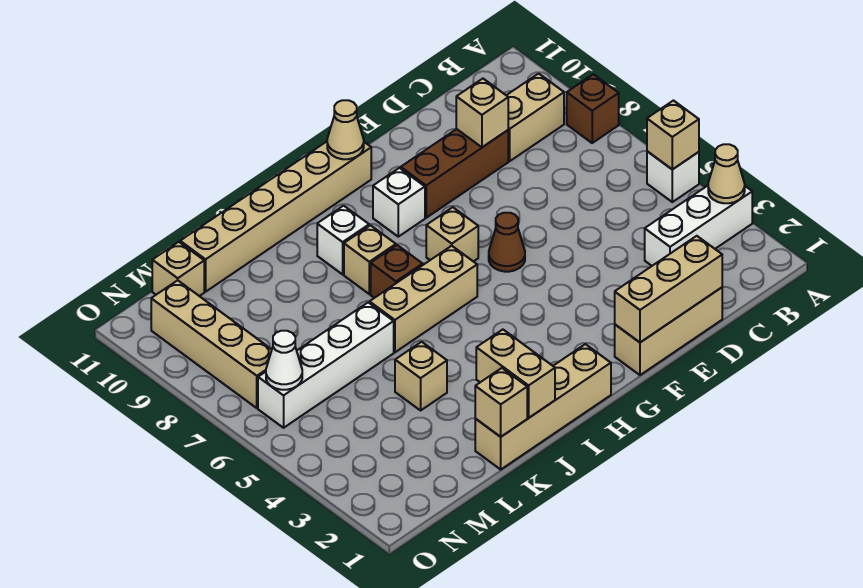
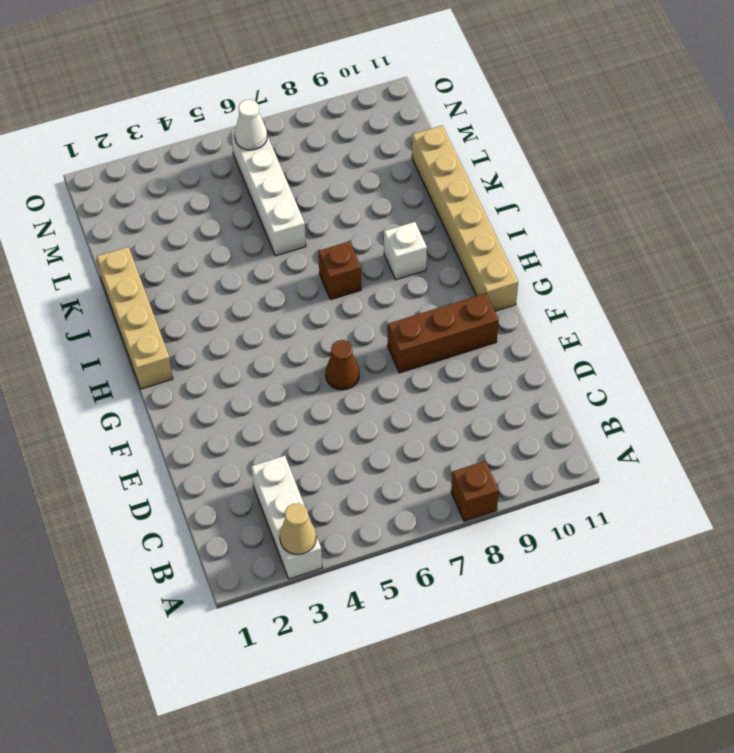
brown brick F8:F10 level 1 -> brown brick D9:F9 level 1
none -> white brick A5 level 1
none -> tan brick B9:C9 level 1
none -> tan brick D1:F1 level 1

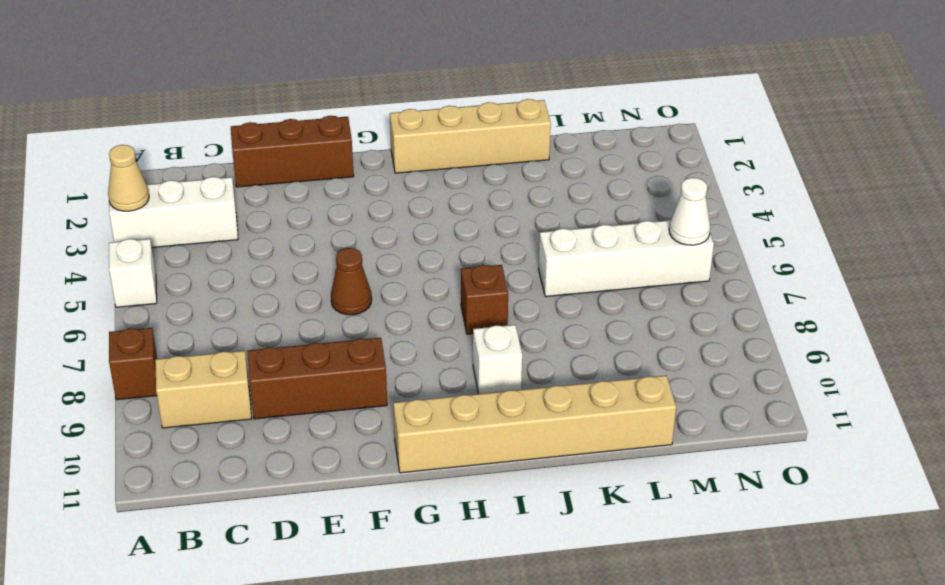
brown brick D1:F1 level 1 -> tan brick D1:F1 level 1
none -> tan brick G7 level 1
none -> white brick G9 level 1
none -> tan brick H6:J6 level 1

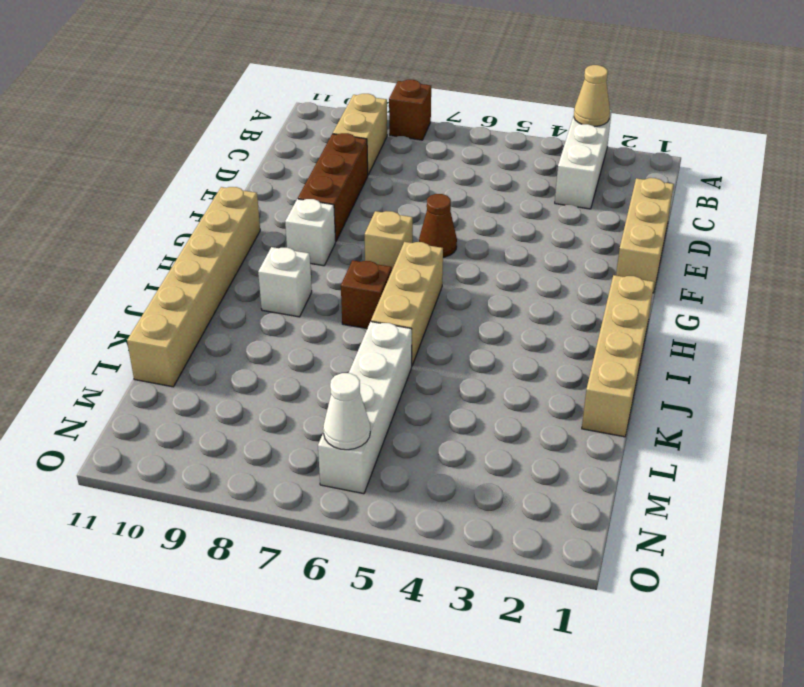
none -> white brick A5 level 1
none -> tan brick I8 level 1
none -> tan brick K4 level 1

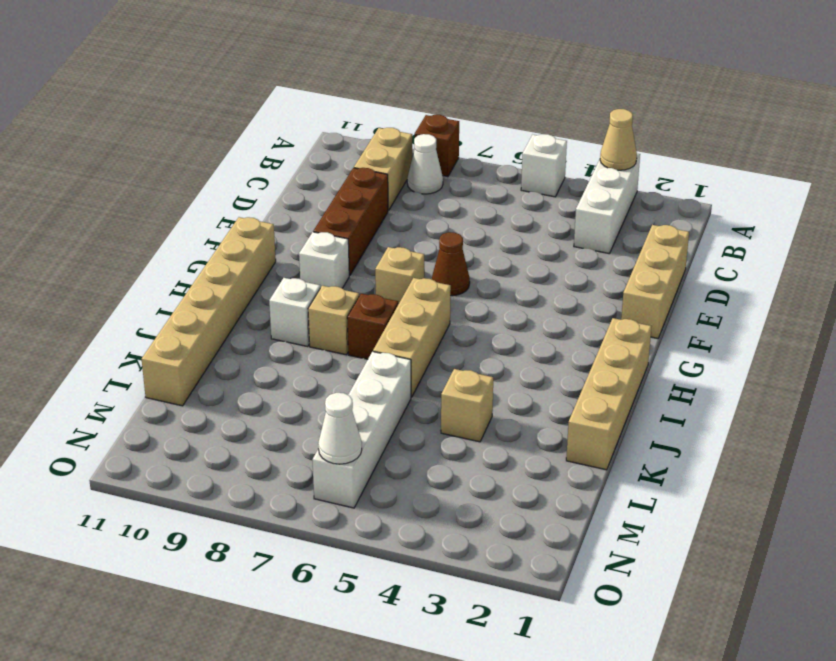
white cone B8 level 1 -> none
none -> tan brick M11 level 1
none -> tan brick N7:N10 level 1
none -> tan brick A5 level 2

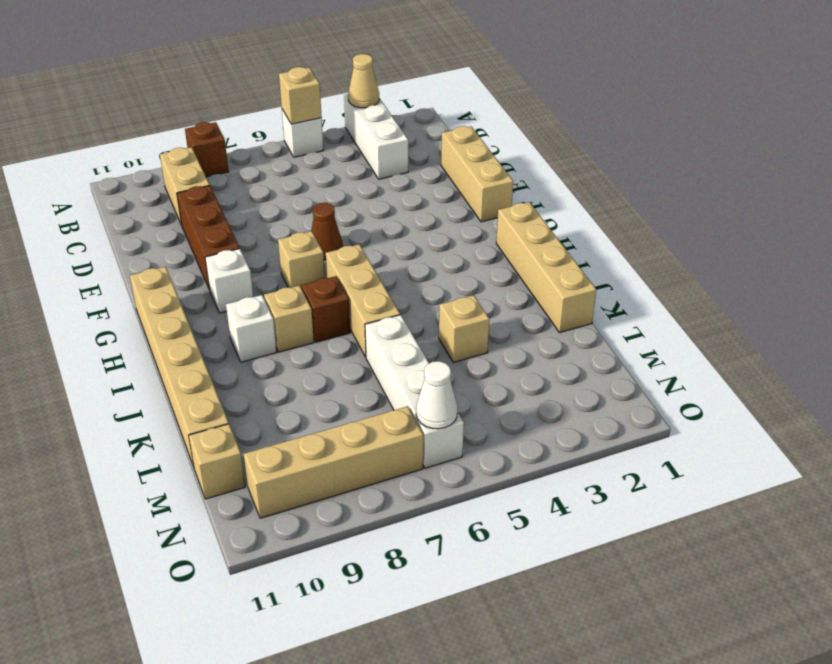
none -> tan brick D1:F1 level 2
none -> tan brick D9 level 2
none -> tan cone G11 level 2

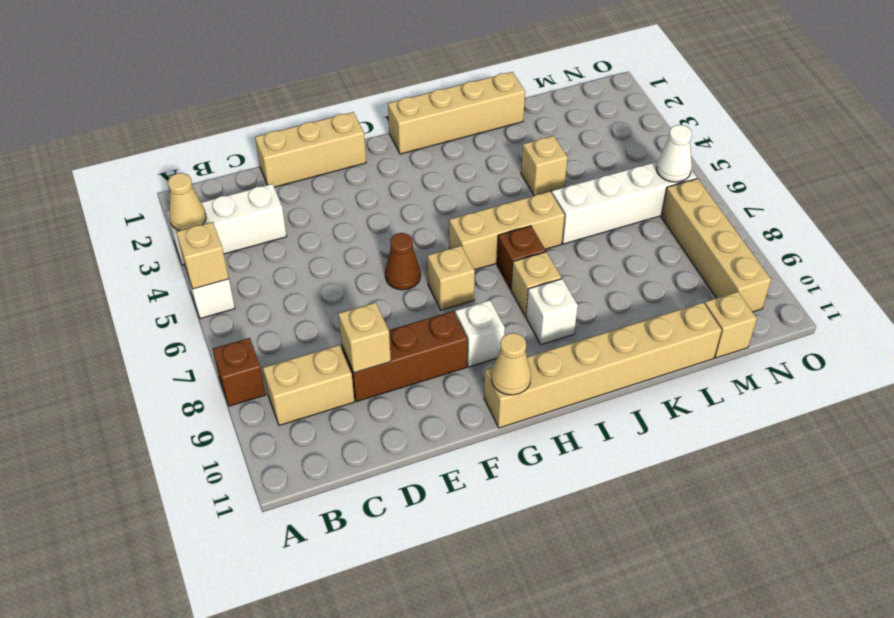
none -> tan brick D1:F1 level 2
none -> tan brick J1:J2 level 2
none -> tan brick K1 level 2

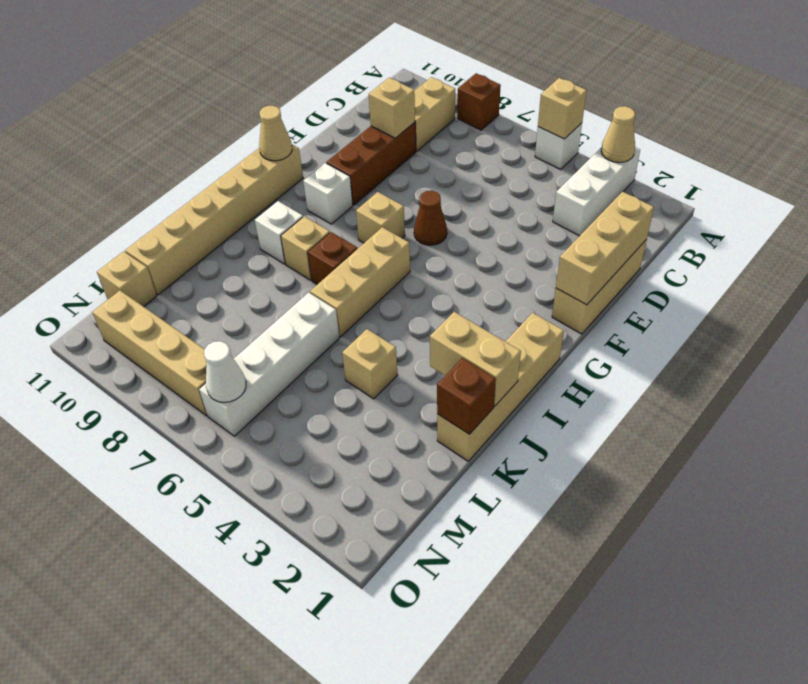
brown brick K1 level 2 -> tan brick K1 level 2

